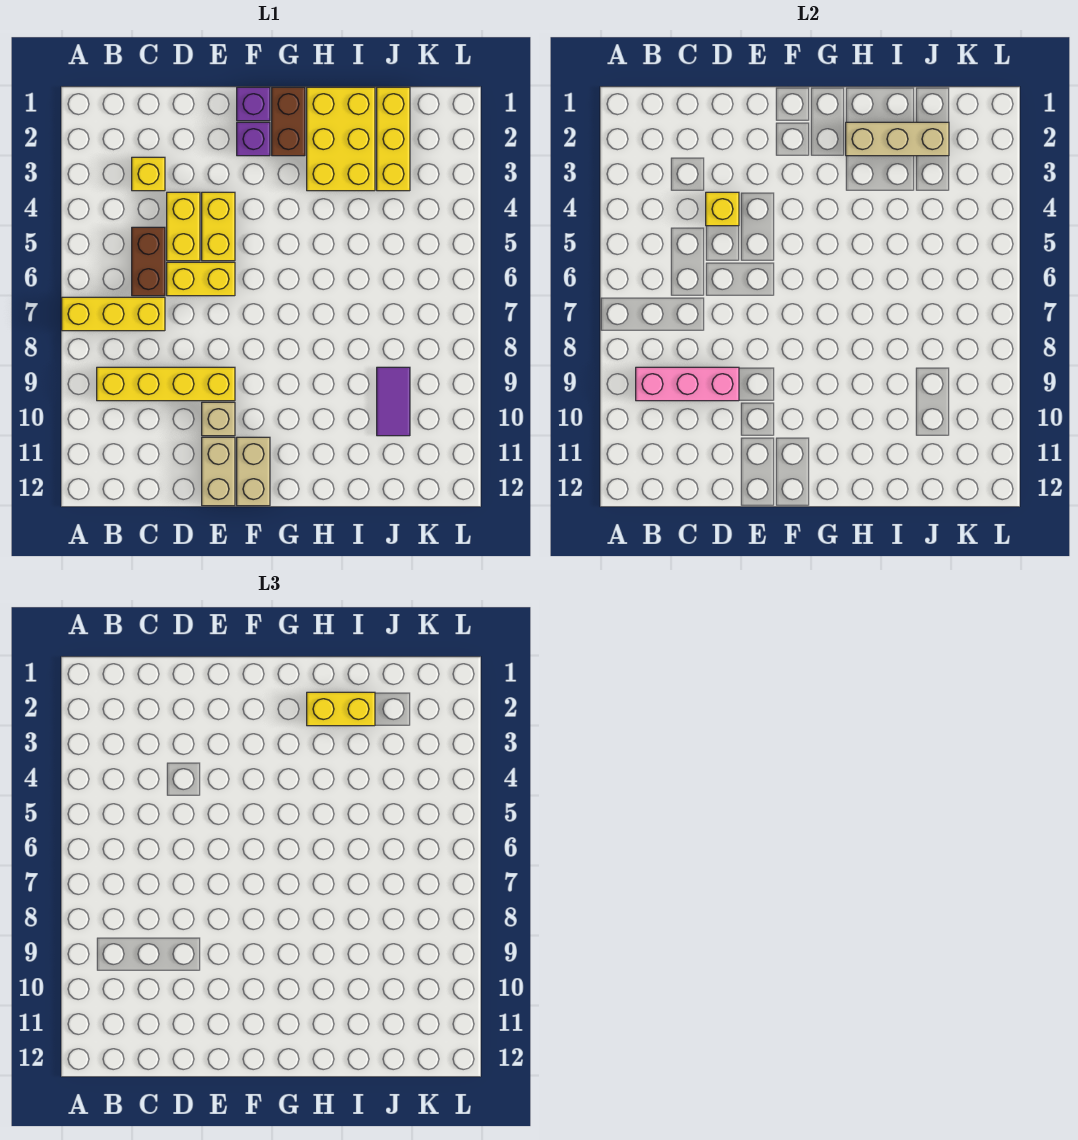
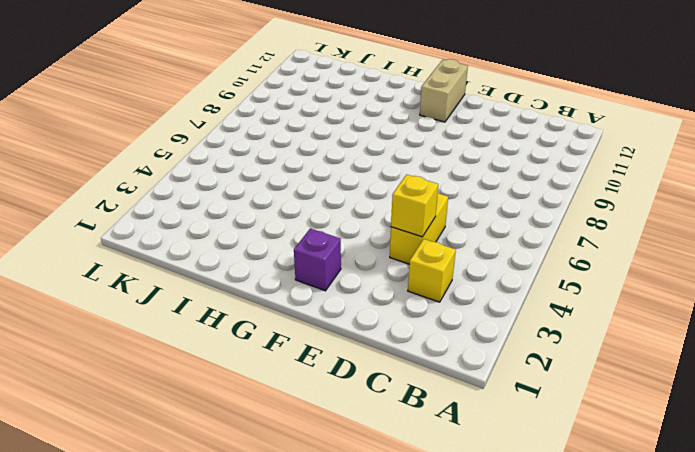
none -> yellow brick A7:C7 level 1
none -> yellow brick B9:E9 level 1
none -> brown brick C5:C6 level 1

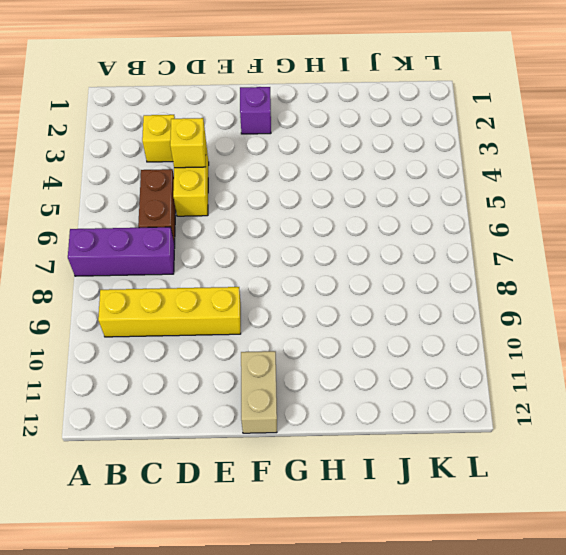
purple brick A7:C7 level 1 -> yellow brick A7:C7 level 1
none -> yellow brick D6:E6 level 1
none -> yellow brick E4:E5 level 1
none -> tan brick E10 level 1

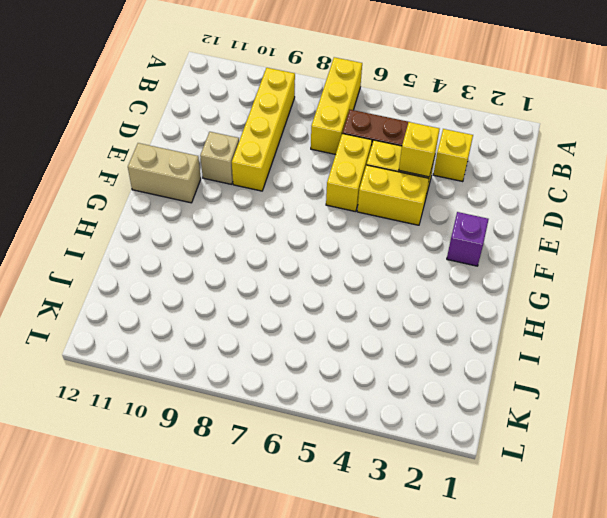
none -> tan brick E11:E12 level 1
none -> purple brick F1 level 1
none -> brown brick G1:G2 level 1

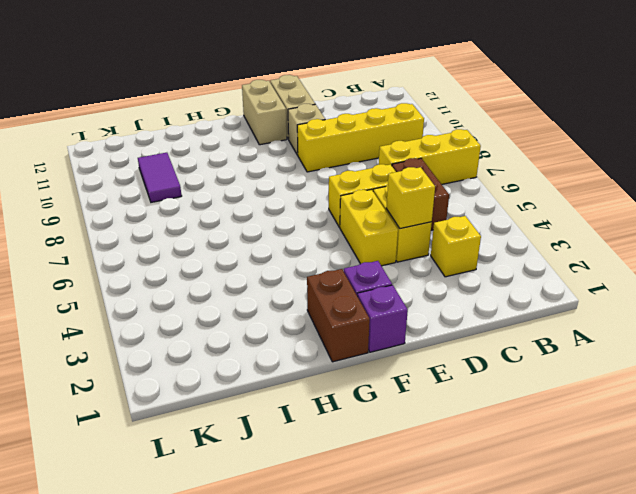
none -> yellow brick H1:I3 level 1
none -> yellow brick J1:J3 level 1
none -> pink brick B9:D9 level 2

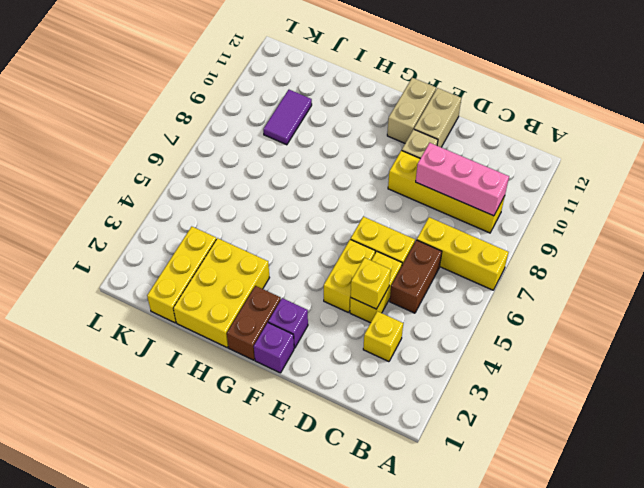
none -> tan brick H2:J2 level 2
none -> yellow brick H2:I2 level 3

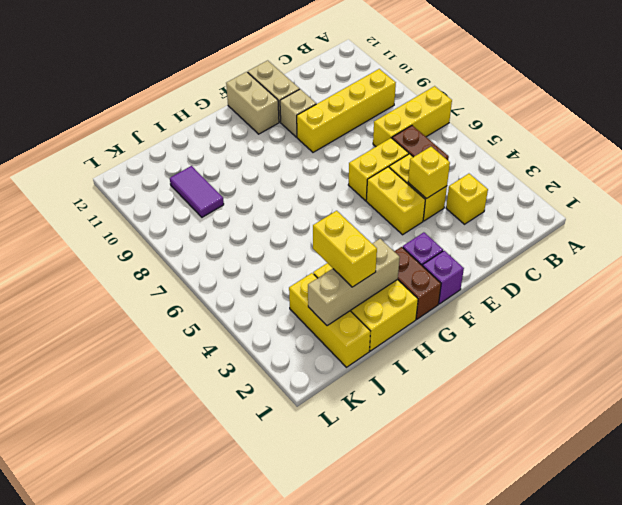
yellow brick I2:I3 level 3 -> yellow brick H2:I2 level 3
none -> pink brick B9:D9 level 2

